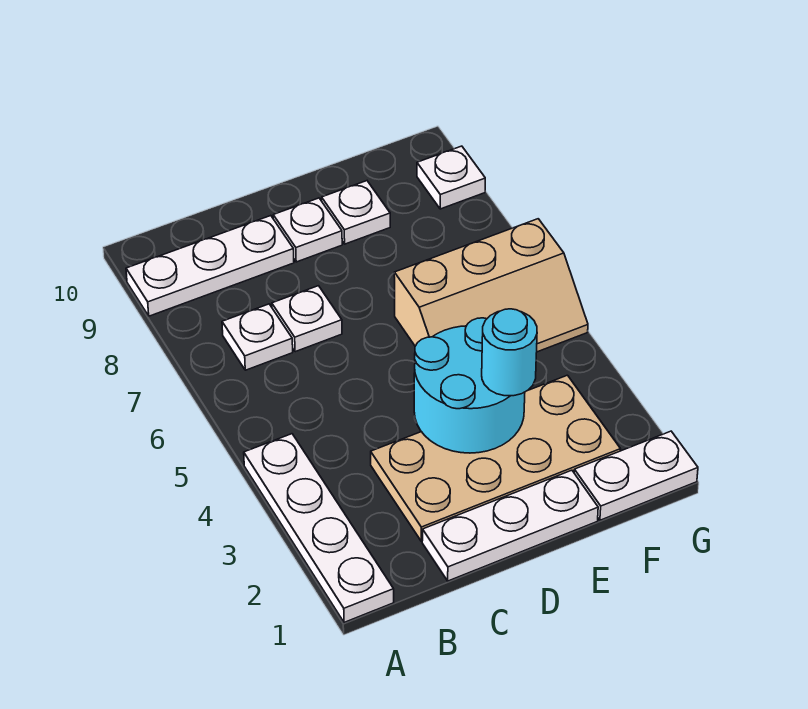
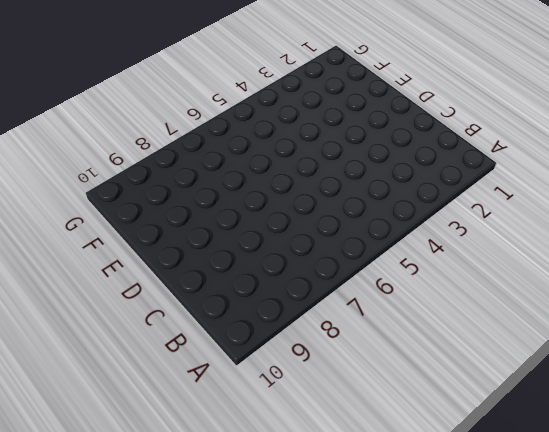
none -> white plate A1:A4 level 1
none -> white plate A9:C9 level 1
none -> white plate B7 level 1

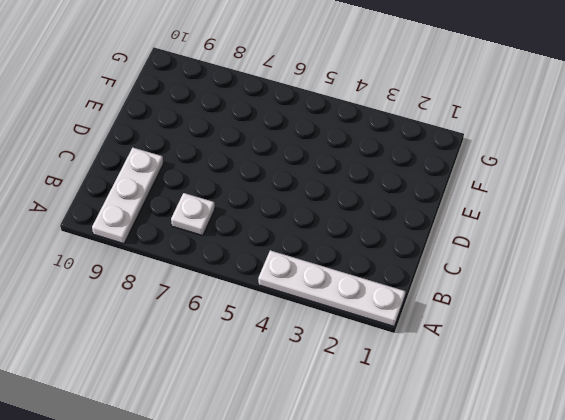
none -> white plate C1:E1 level 1
none -> tan plate C2:F3 level 1
none -> white plate C7 level 1

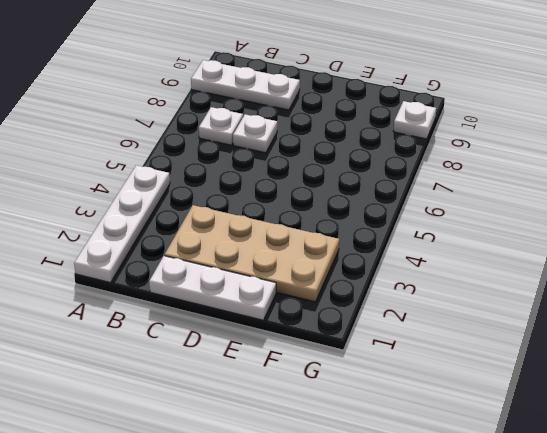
none -> white plate D9 level 1
none -> tan slope E5:G6 level 1 top 6
none -> white plate E9 level 1

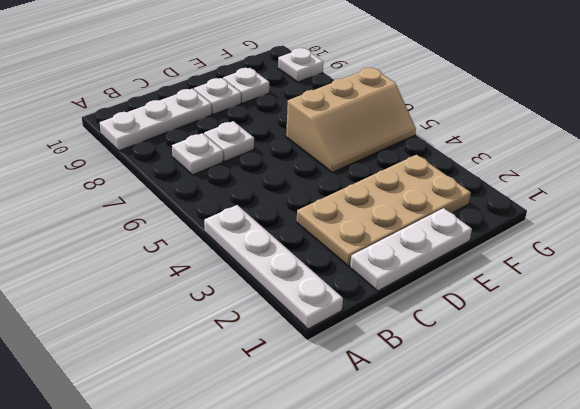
none -> white plate F1:G1 level 1
none -> cyan round brick D3:E4 level 2
none -> cyan round brick E3 level 3

